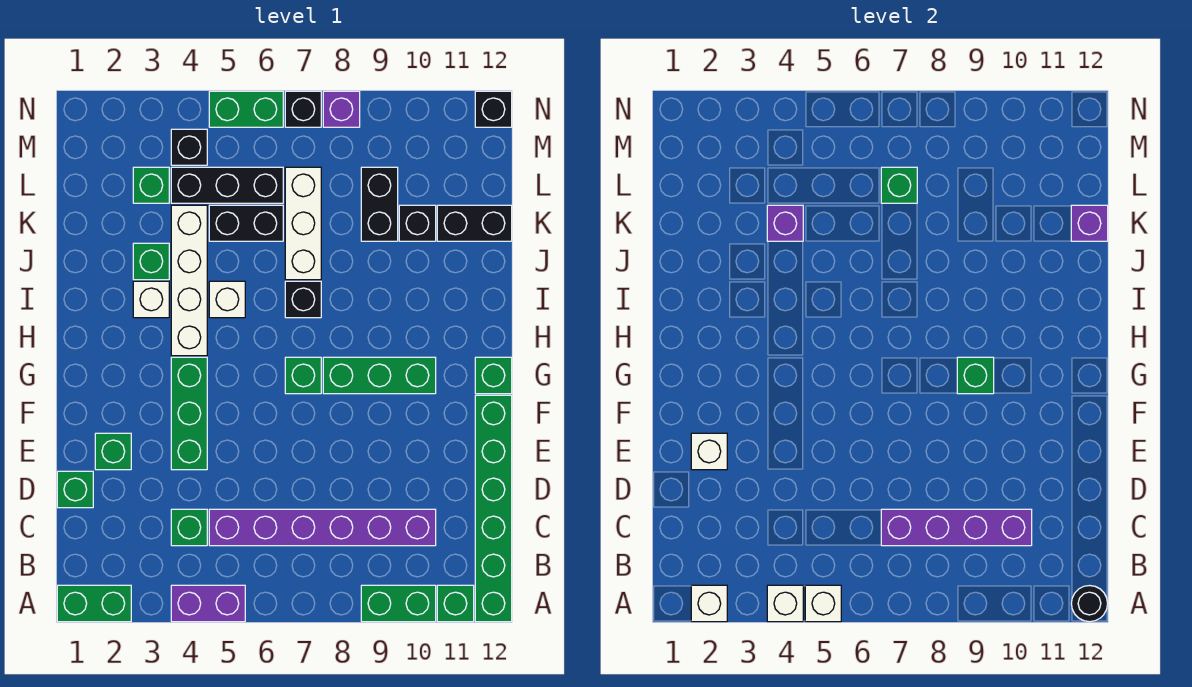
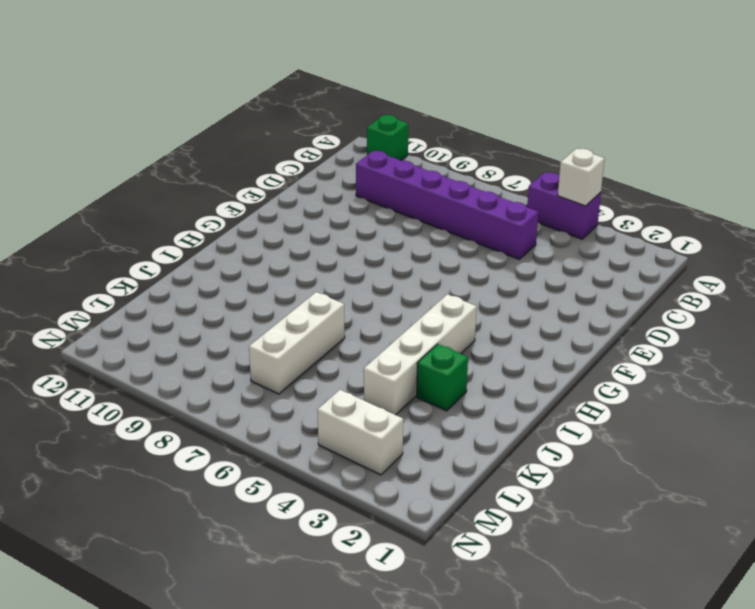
white brick M3:M4 level 1 -> black brick M4 level 1
none -> green brick A1:A2 level 1
none -> green brick A9:A10 level 1
none -> green brick A12:F12 level 1
none -> green brick C4 level 1

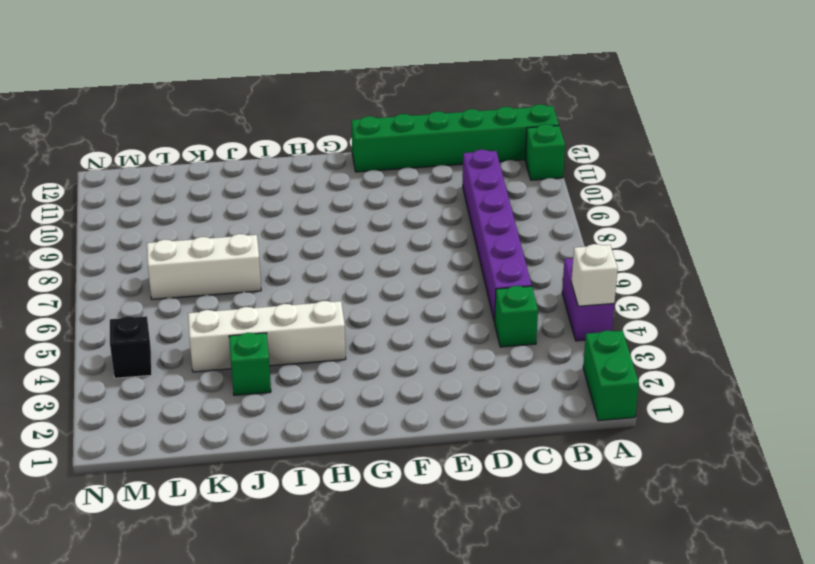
none -> green brick A9:A10 level 1
none -> green brick D1 level 1
none -> green brick E2 level 1
none -> green brick E4:G4 level 1

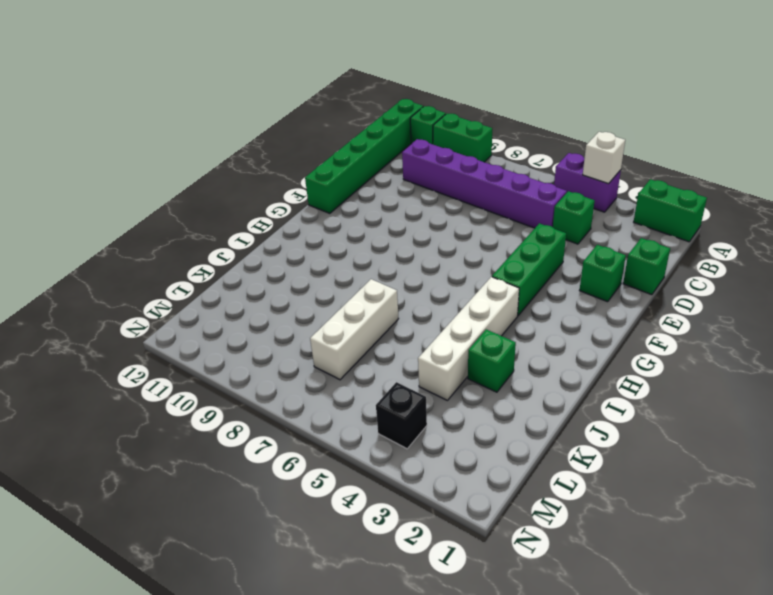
none -> green brick G7 level 1
none -> green brick G8:G10 level 1
none -> green brick G12 level 1
none -> white brick I3 level 1

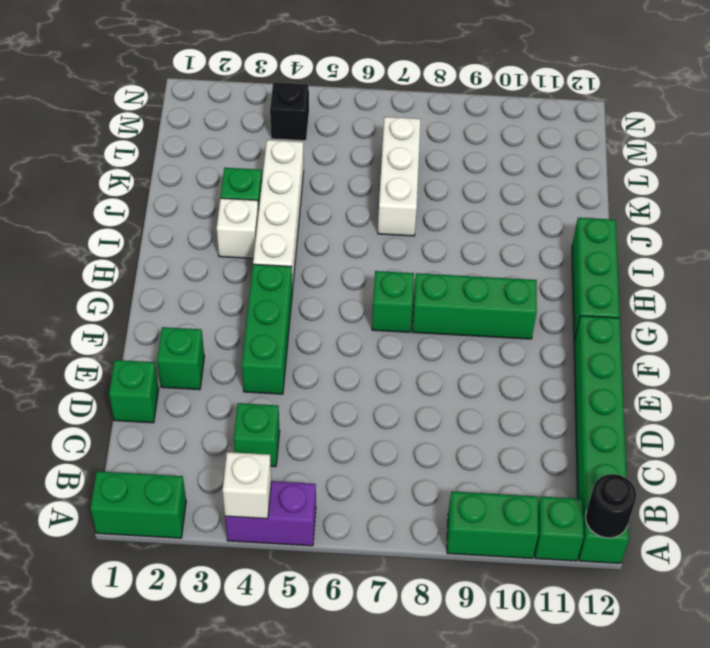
green brick G12:I12 level 1 -> green brick G12 level 1
none -> purple brick C5:C10 level 1
none -> white brick I5 level 1
none -> black brick I7 level 1
none -> black brick K5:K6 level 1

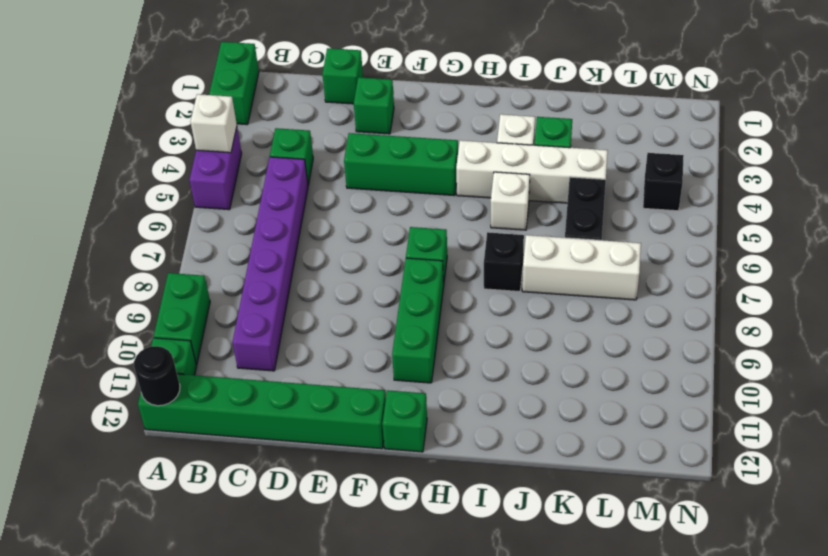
none -> black brick K9:L9 level 1
none -> black brick K10 level 1
none -> black brick K11:K12 level 1
none -> green brick L3 level 1

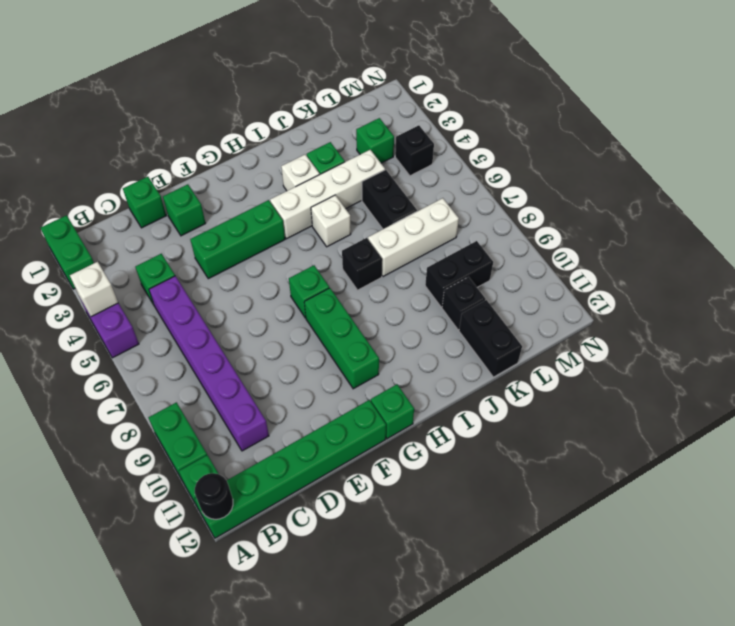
none -> black brick L4:L6 level 1
none -> green brick N5:N6 level 1
none -> black brick N7 level 1
none -> purple brick N8 level 1

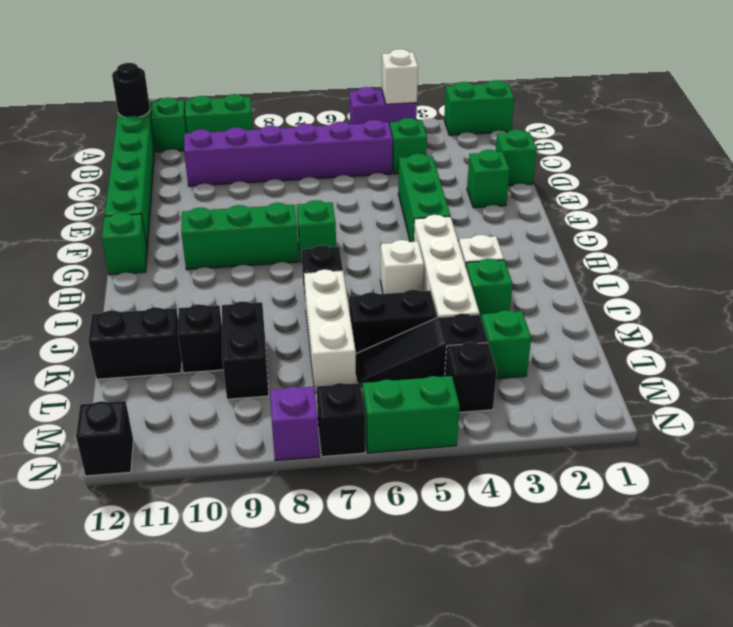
black slope L4:L6 level 1 top 4 -> black brick L4:L6 level 1
none -> white brick A2 level 2
none -> white brick A5 level 2
none -> purple brick C7:C10 level 2
none -> white brick E2 level 2

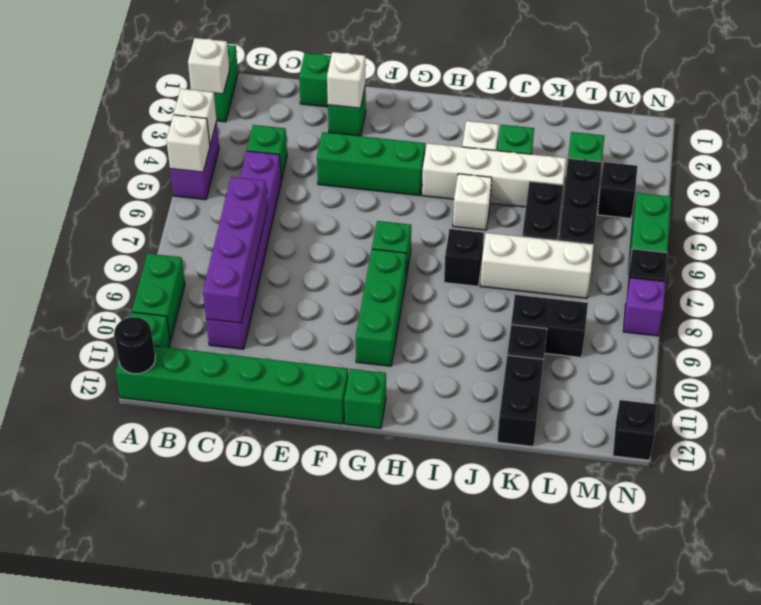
none -> green brick G9 level 2
none -> purple brick K4 level 2
none -> purple brick K12 level 2
none -> green brick L7 level 2

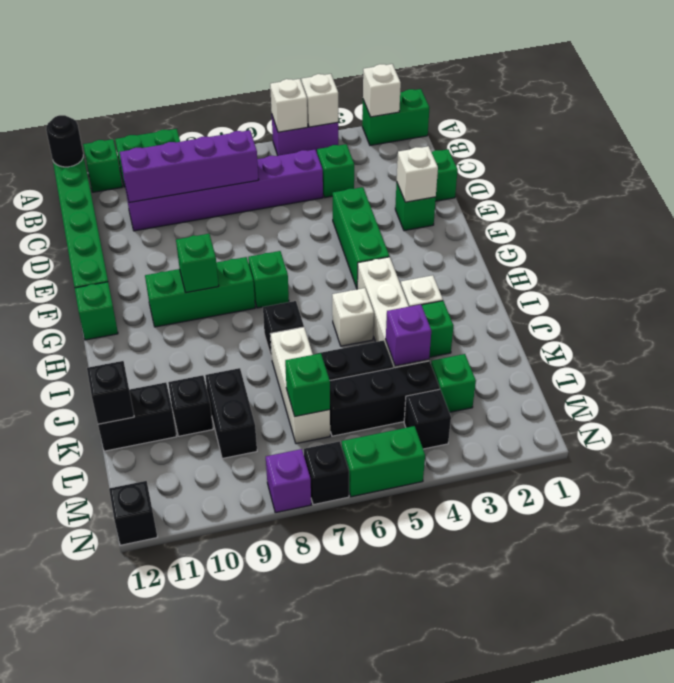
black brick K12 level 2 -> purple brick K12 level 2

